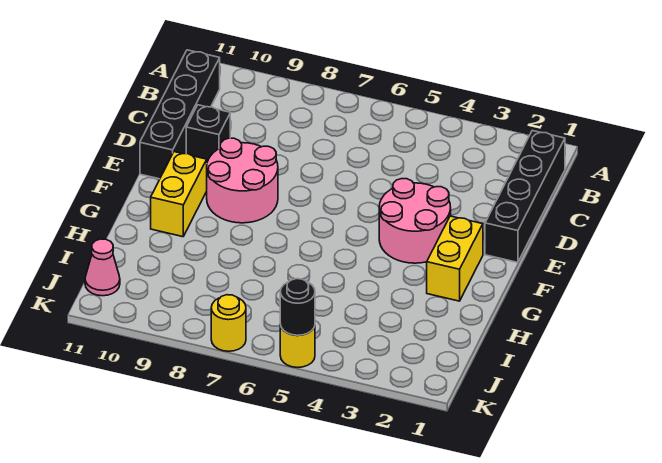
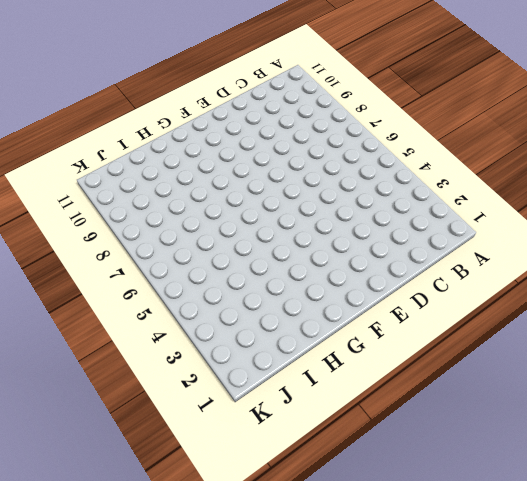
none -> black brick B1:E1 level 1
none -> black brick B11:E11 level 1

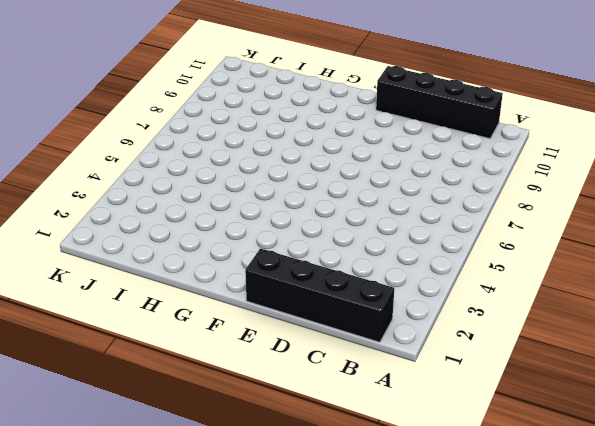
none -> black brick D10 level 1
none -> pink round brick E3:F4 level 1

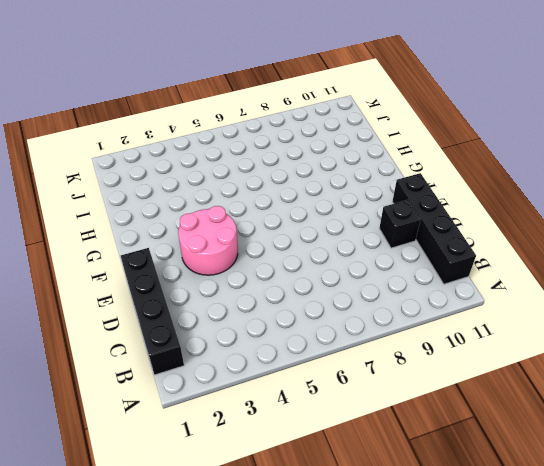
none -> pink round brick E8:F9 level 1
none -> yellow brick F2:G2 level 1

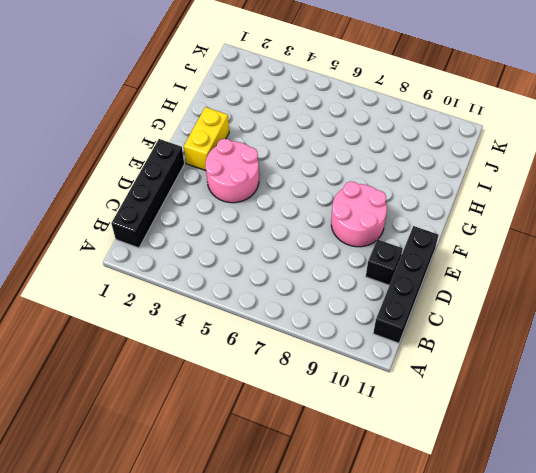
none -> yellow brick F10:G10 level 1
none -> pink cone J11 level 1

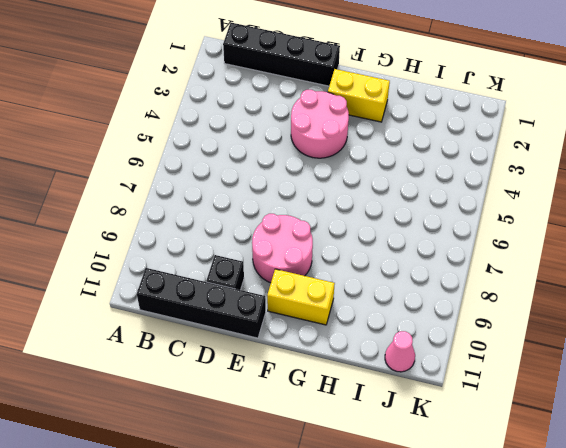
none -> yellow round brick K5 level 1
none -> yellow round brick K7 level 1

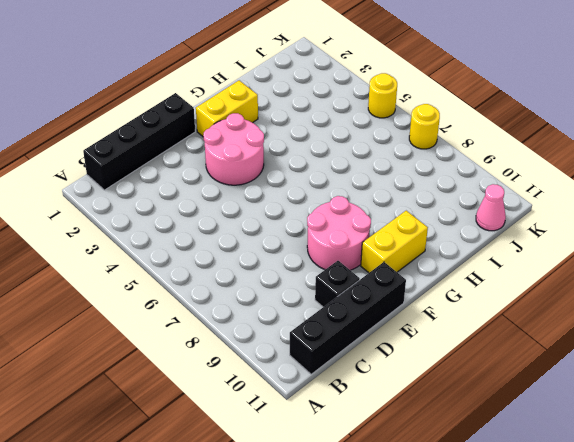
none -> black round brick K5 level 2

